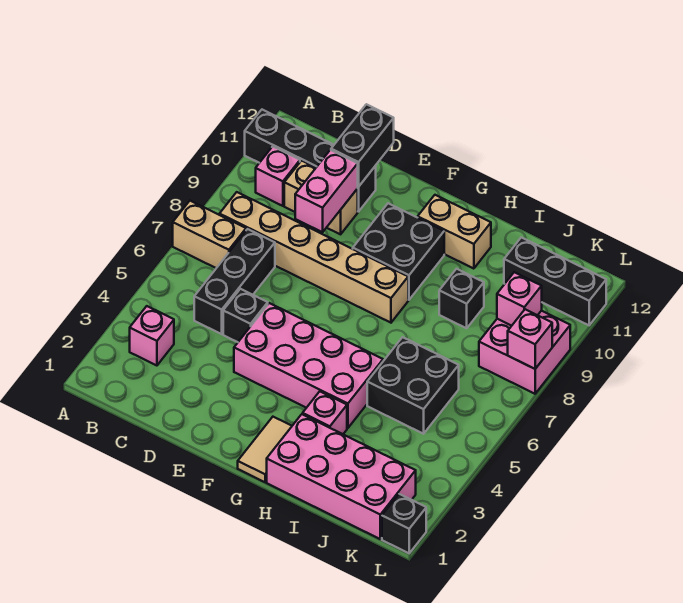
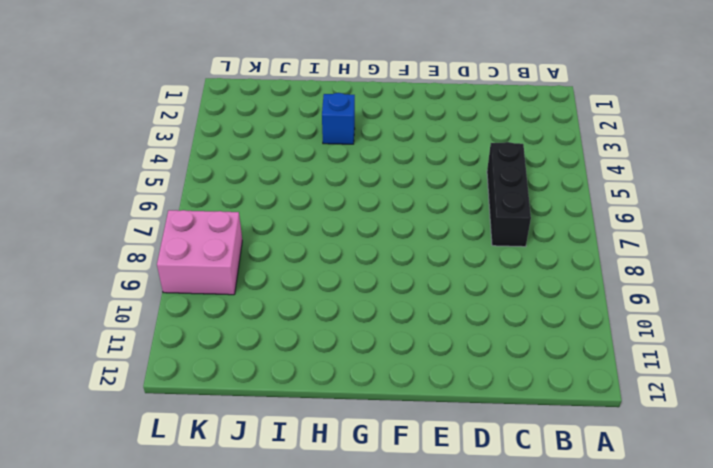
blue brick H3 level 1 -> pink brick H3 level 1
none -> tan brick A7:B7 level 1
none -> black brick A11:D11 level 1
none -> pink brick B3 level 1

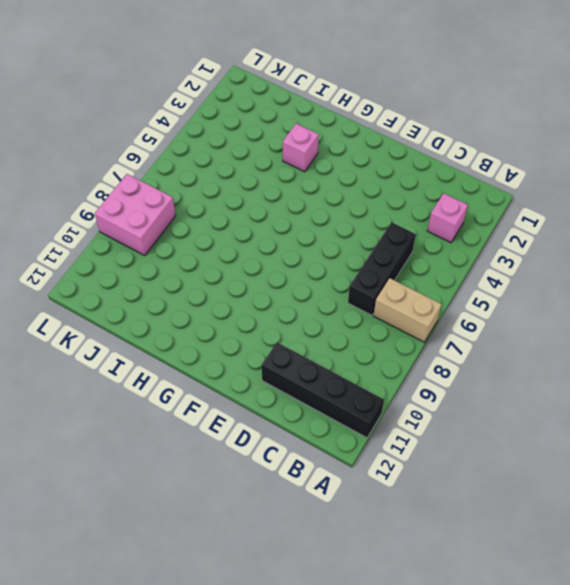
none -> tan brick B8:G8 level 1
none -> pink brick B10 level 1
none -> tan brick C10:D10 level 1

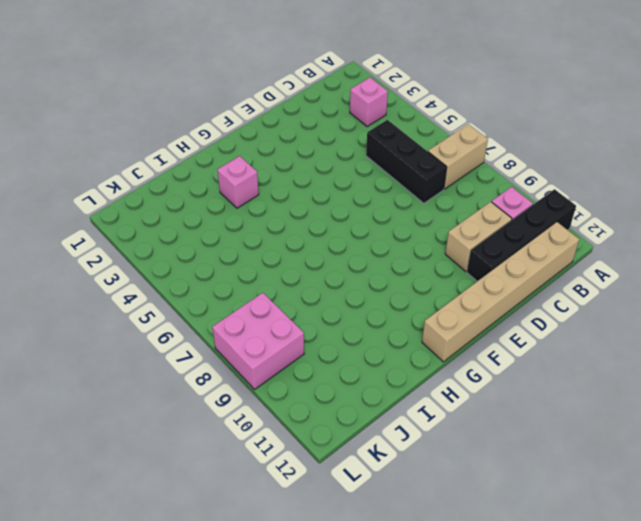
tan brick B12:G12 level 1 -> tan brick B8:G8 level 1
none -> black brick D5 level 1
none -> pink brick E4:H5 level 1
none -> black brick F9:G10 level 1

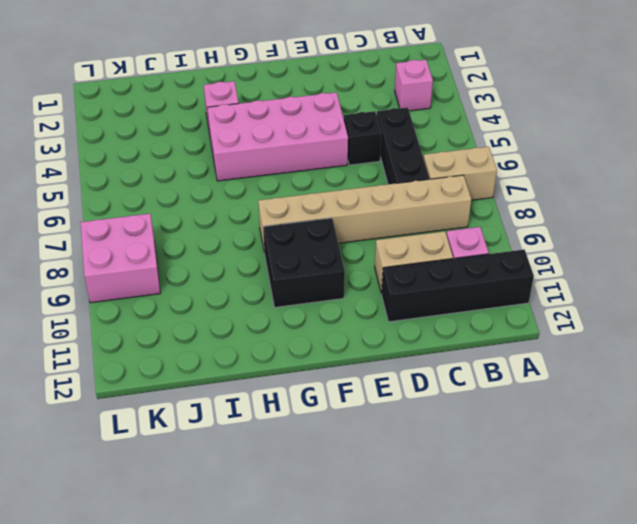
none -> tan tile G1:G2 level 1
none -> tan brick G11:H11 level 1
none -> pink brick H1:K2 level 1

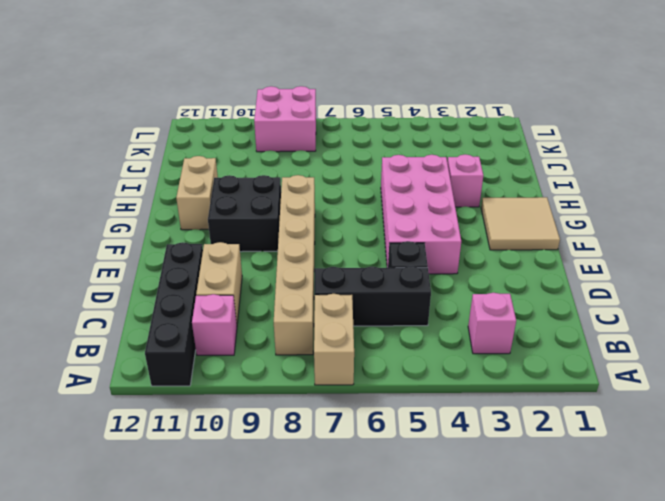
tan tile F1:G2 level 1 -> tan tile G1:G2 level 1
none -> pink brick H1:K2 level 1
none -> black brick I5:J6 level 1
none -> black brick I9 level 1

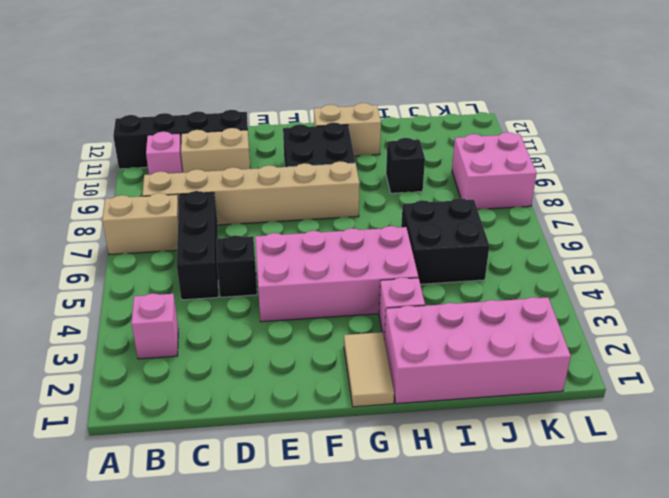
none -> black brick J11:L11 level 1
none -> black brick L1 level 1
none -> pink brick D9:D10 level 2

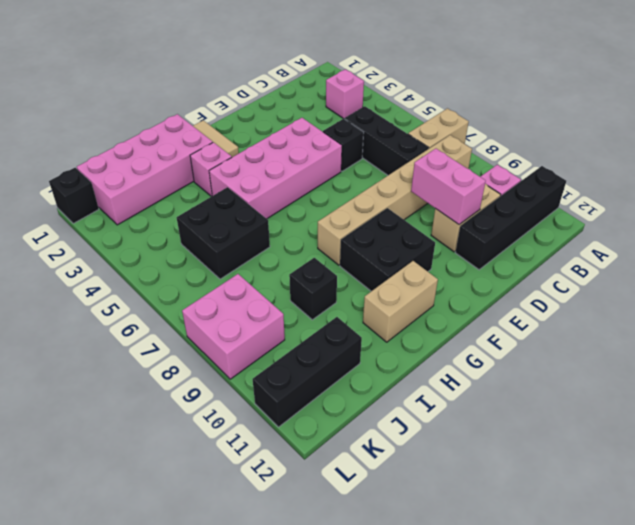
none -> black brick D11:D12 level 2
none -> pink brick K9 level 2
none -> pink brick L8 level 2

